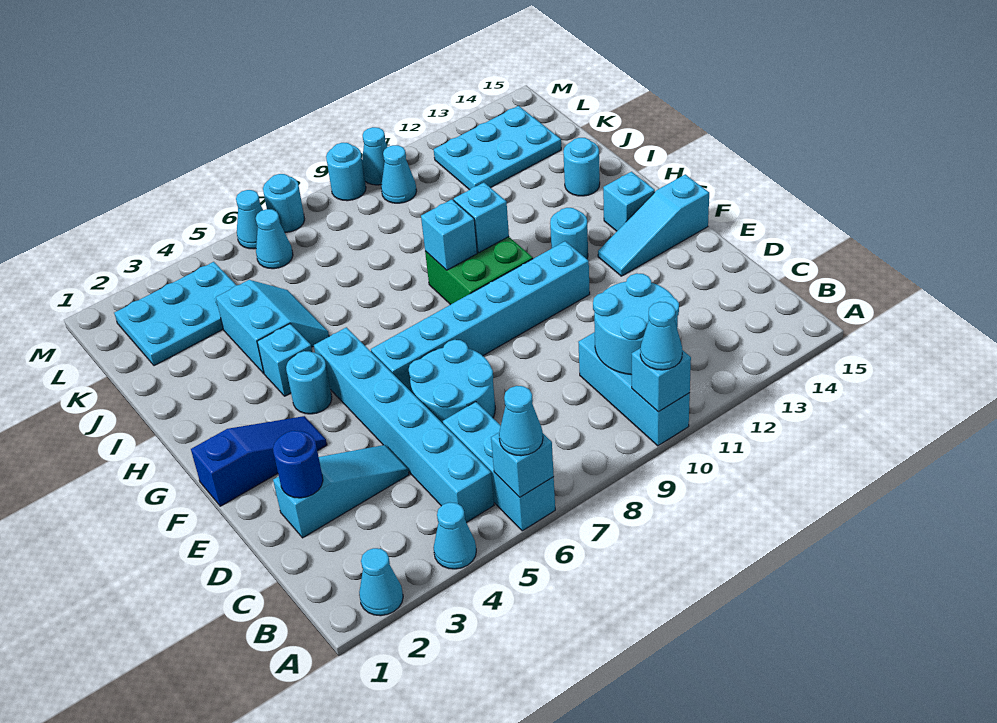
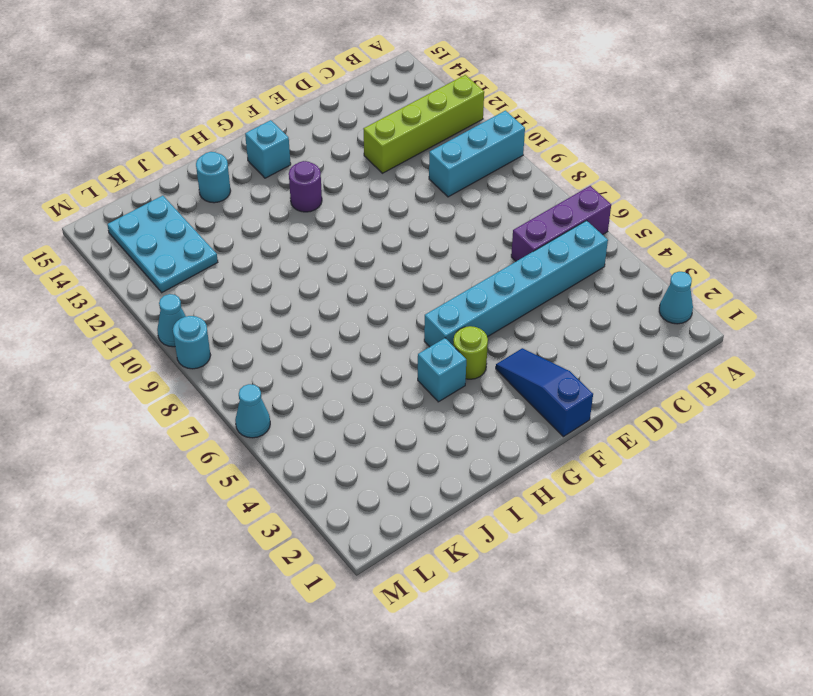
purple brick A6:C6 level 1 -> cyan brick A6:C6 level 1
lime brick A12:D12 level 1 -> none
lime round brick G4 level 1 -> cyan round brick G4 level 1
purple round brick G12 level 1 -> cyan round brick G12 level 1
none -> cyan cone A4 level 1
none -> cyan slope D2:D4 level 1 top 2
none -> cyan round brick D6:E7 level 1
none -> cyan brick F6:F11 level 1

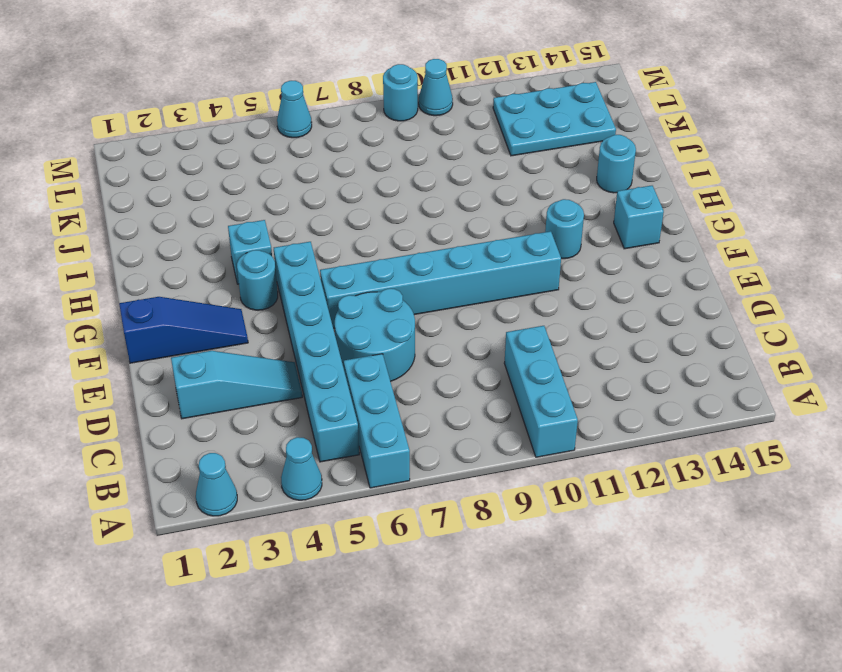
none -> cyan slope F13:F15 level 1 top 15
none -> green brick G9:H10 level 1
none -> cyan slope I4:J5 level 1 top 4
none -> cyan plate K2:L4 level 1

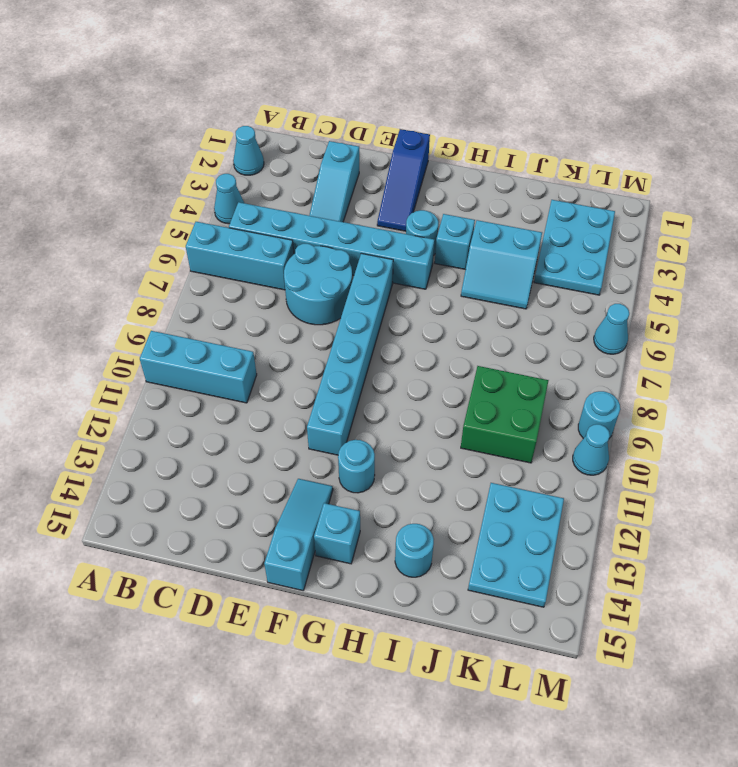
green brick J9:K10 level 1 -> green brick G9:H10 level 1
none -> cyan cone L6 level 1
none -> cyan cone L10 level 1
none -> cyan round brick M7 level 1
none -> cyan brick A6 level 2

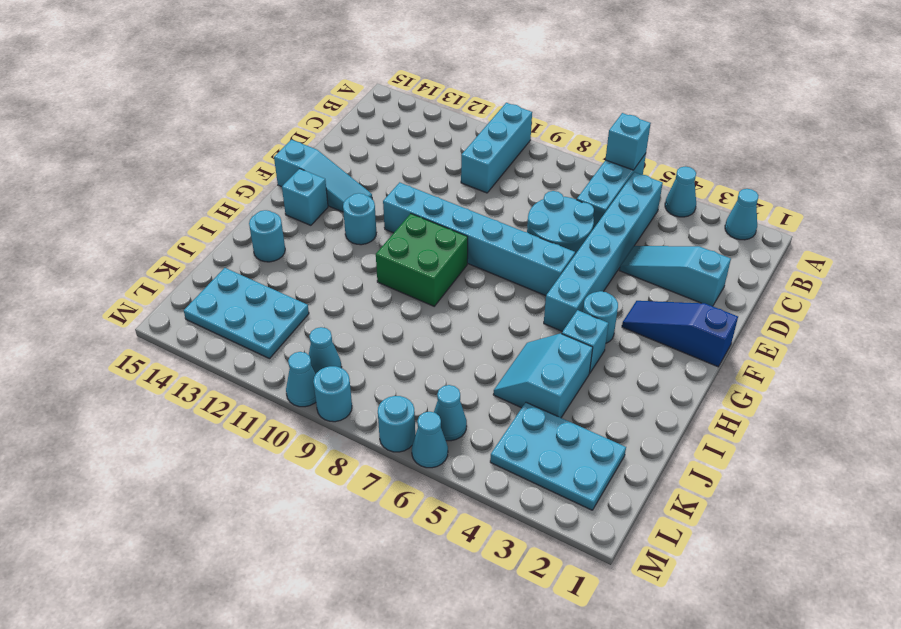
none -> cyan brick A10 level 2
none -> cyan round brick B10:C11 level 2
none -> blue round brick D2 level 2
none -> cyan brick H9 level 2

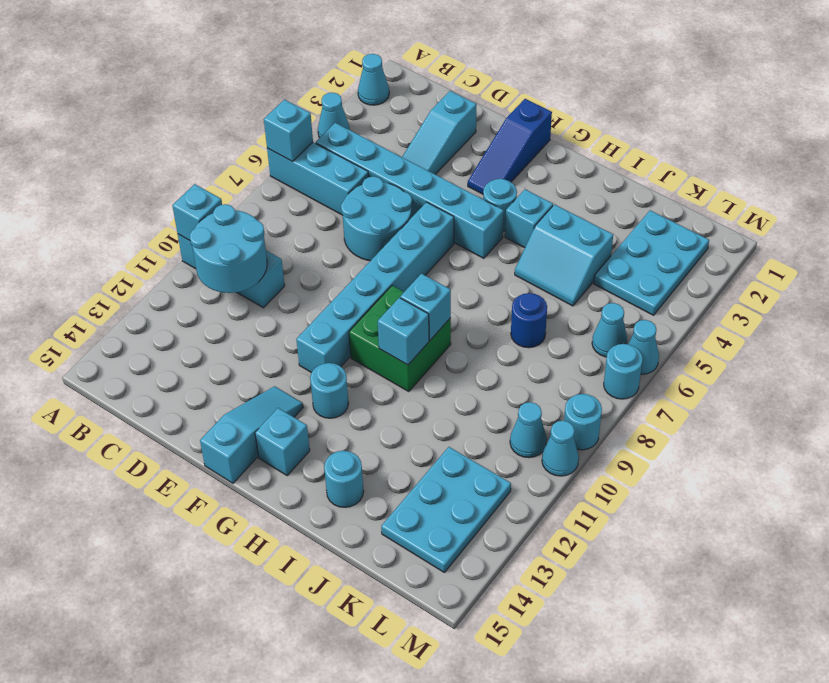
blue round brick J7 level 1 -> blue round brick D2 level 2
none -> cyan cone A6 level 3
none -> cyan cone A10 level 3

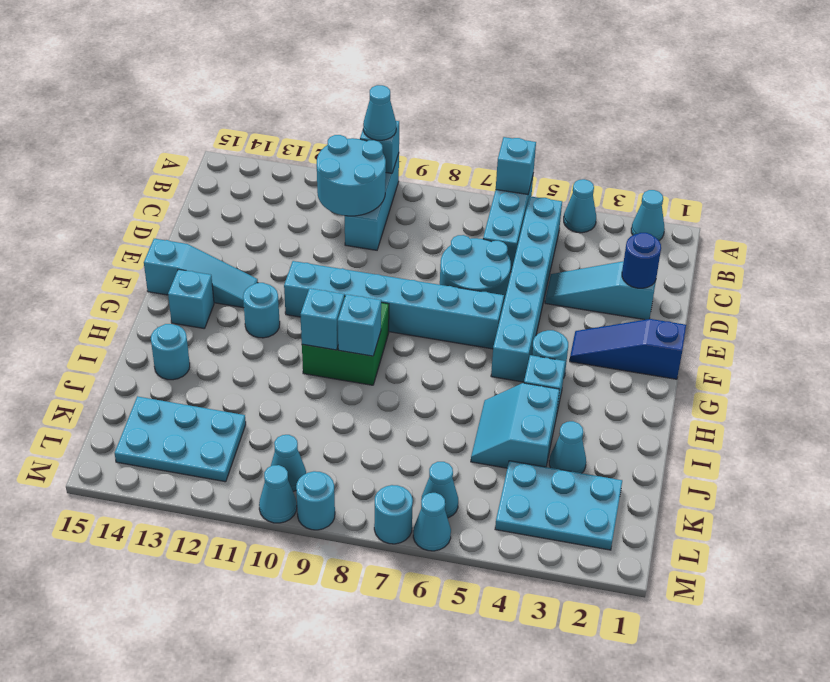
cyan cone J3 level 1 -> cyan cone A6 level 3

